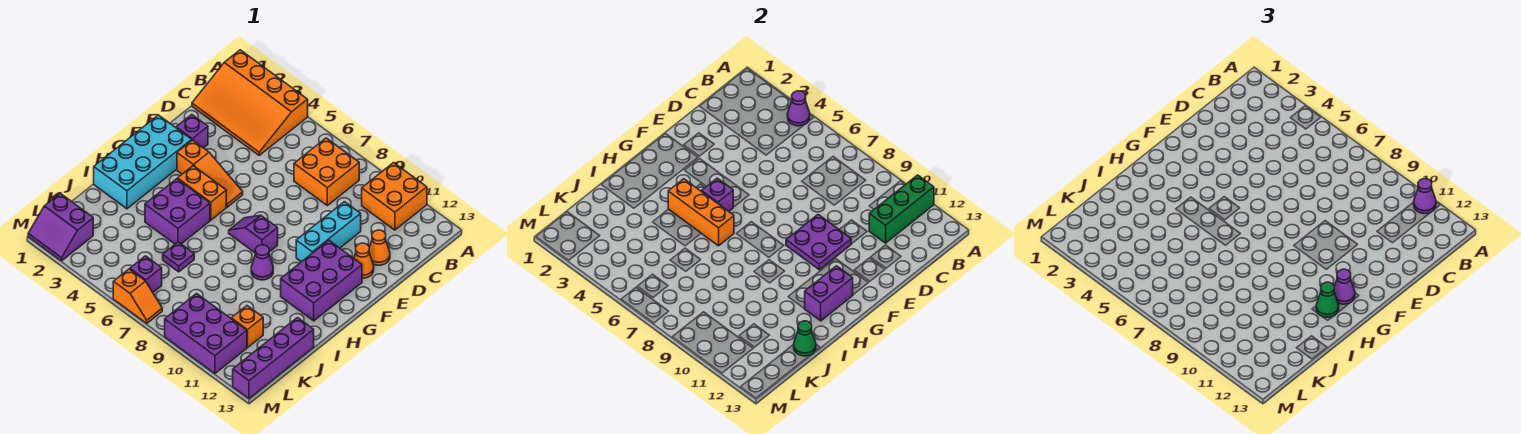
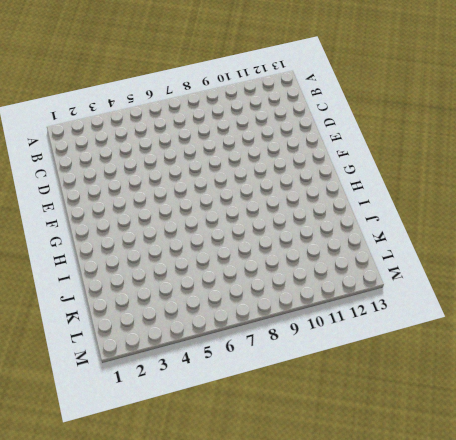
none -> orange slope A1:C4 level 1 top A
none -> orange brick A10:B11 level 1
none -> orange brick B7:C8 level 1
none -> cyan brick D10:F10 level 1

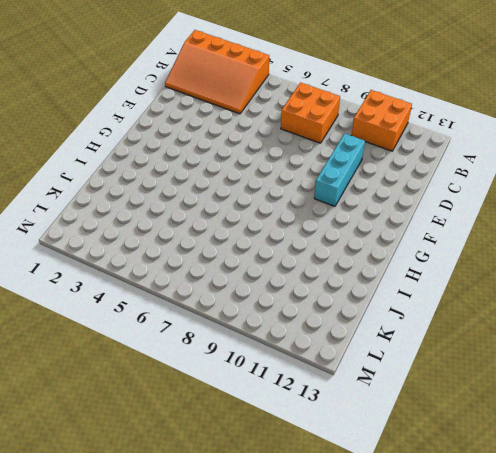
none -> orange cone D12 level 1
none -> purple brick E2 level 1
none -> orange cone E12 level 1
none -> cyan brick F1:I2 level 1

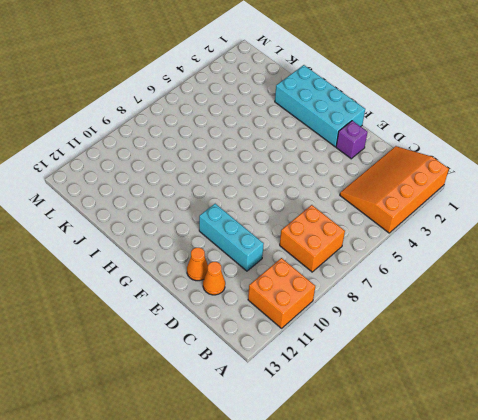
none -> orange slope F3:F5 level 1 top 3
none -> purple brick F11:H12 level 1
none -> orange brick G4:G5 level 1
none -> purple slope G7:G8 level 1 top 8

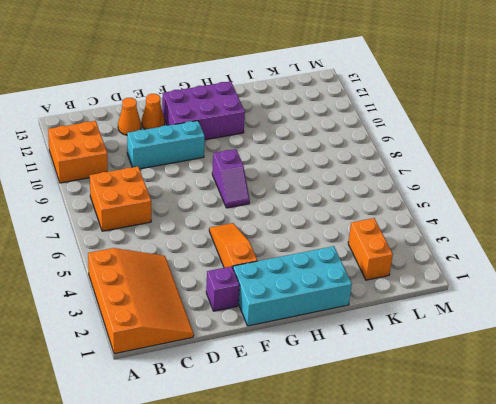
orange brick K2:K3 level 1 -> orange brick G4:G5 level 1
none -> purple brick H4:I5 level 1
none -> purple cone H9 level 1
none -> purple plate J6 level 1
none -> purple brick J13:M13 level 1

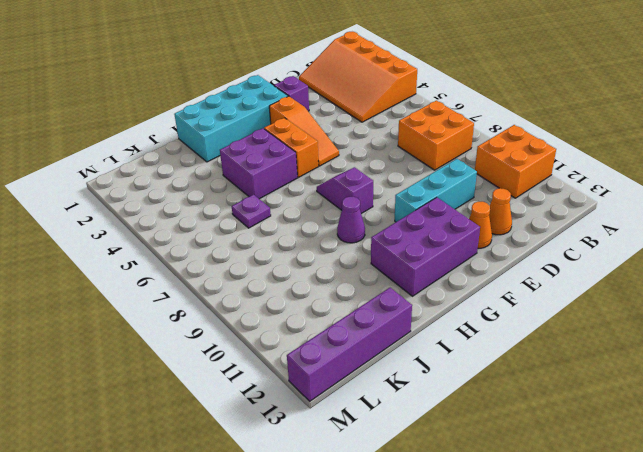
none -> orange brick K11 level 1
none -> purple slope L1:M2 level 1 top L
none -> purple brick L6 level 1
none -> purple brick L9:M11 level 1

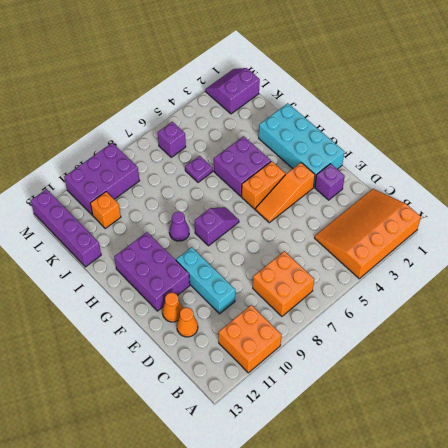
none -> orange slope M6:M7 level 1 top 6
none -> purple cone A4 level 2
none -> green brick A11:C11 level 2
none -> purple plate E9:F10 level 2

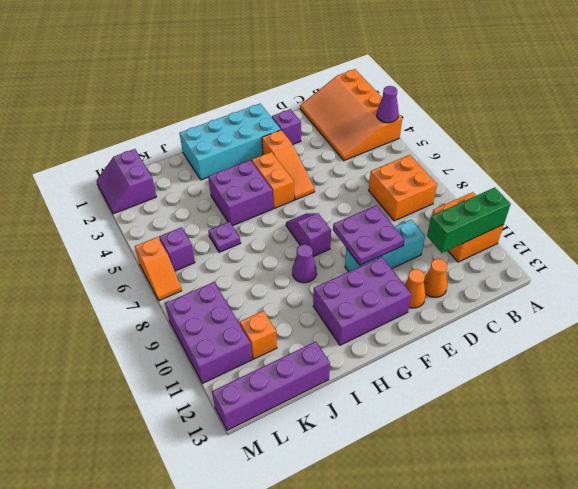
none -> purple brick G5 level 2
none -> purple brick G12:H12 level 2
none -> orange brick H4:H6 level 2
none -> green cone J13 level 2

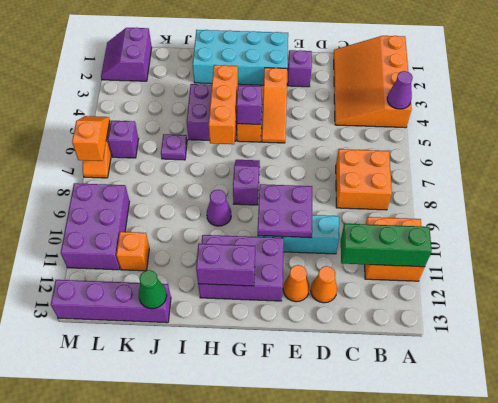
orange slope M6:M7 level 2 top 7 -> none
none -> purple cone A11 level 3
none -> purple cone G12 level 3
none -> green cone H12 level 3

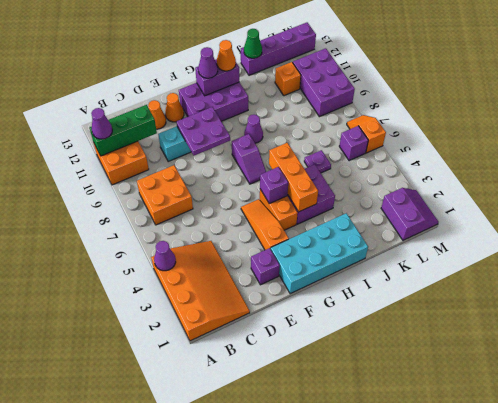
orange cone H12 level 3 -> green cone H12 level 3

